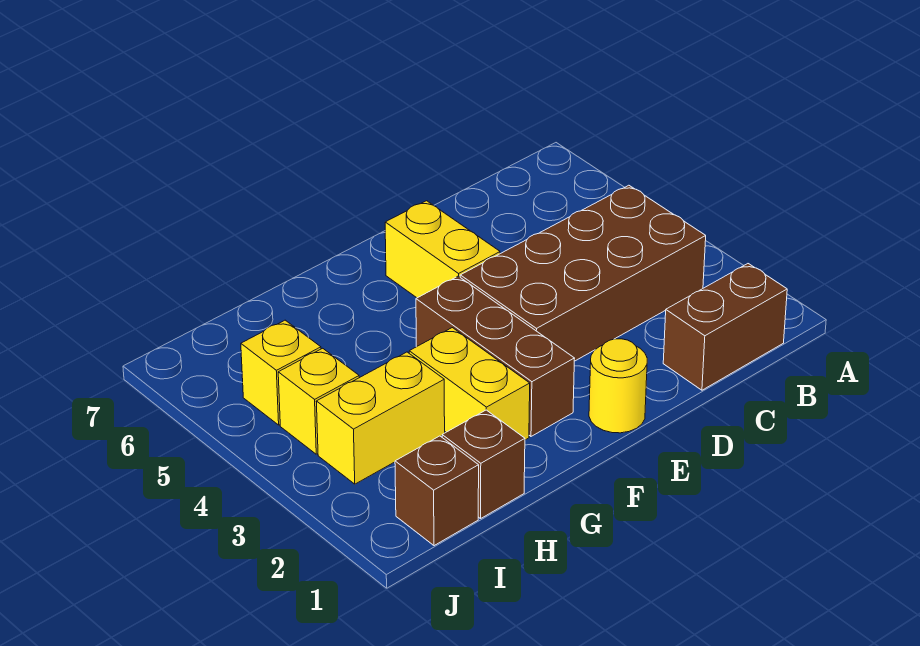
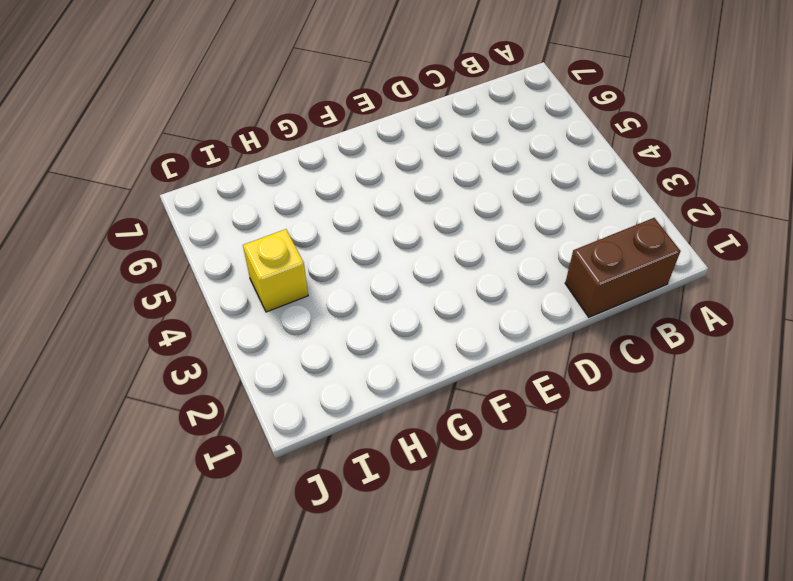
none -> brown brick B3:E4 level 1
none -> yellow round brick E1 level 1

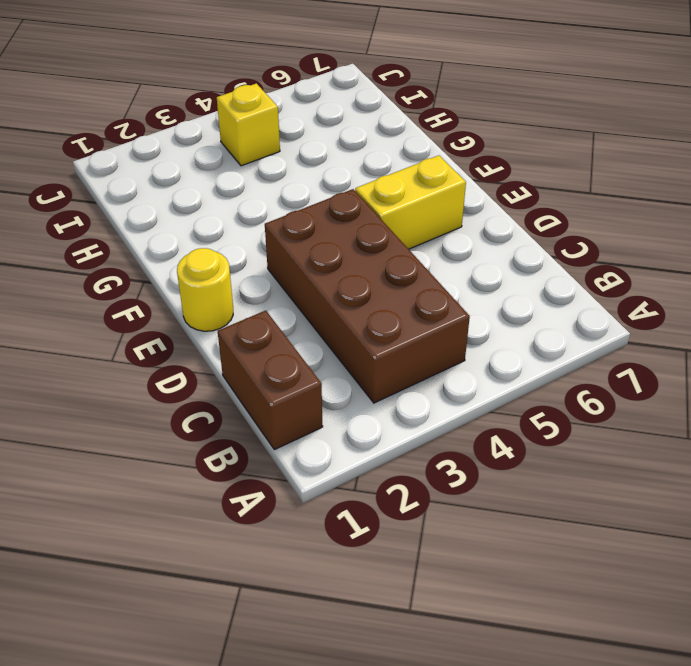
none -> brown brick F2:F4 level 1
none -> yellow brick G2:G3 level 1

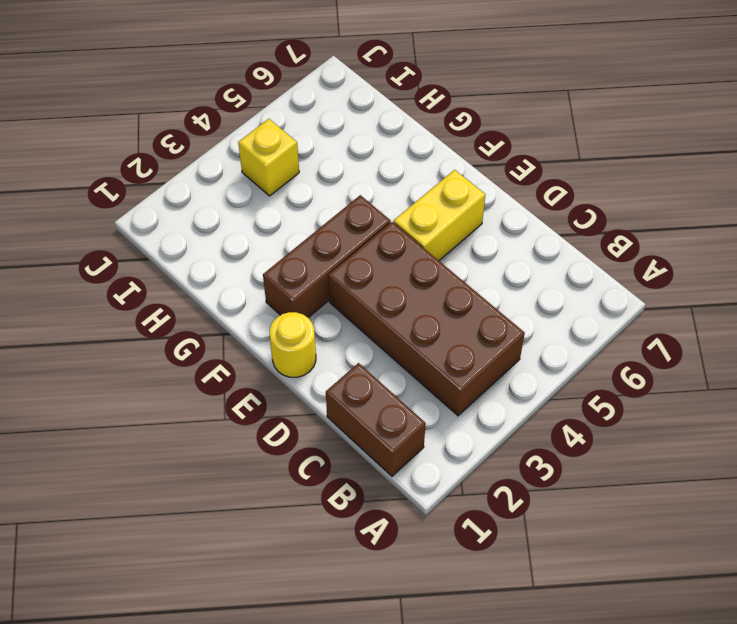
none -> yellow brick G2:G3 level 1
none -> brown brick H1 level 1

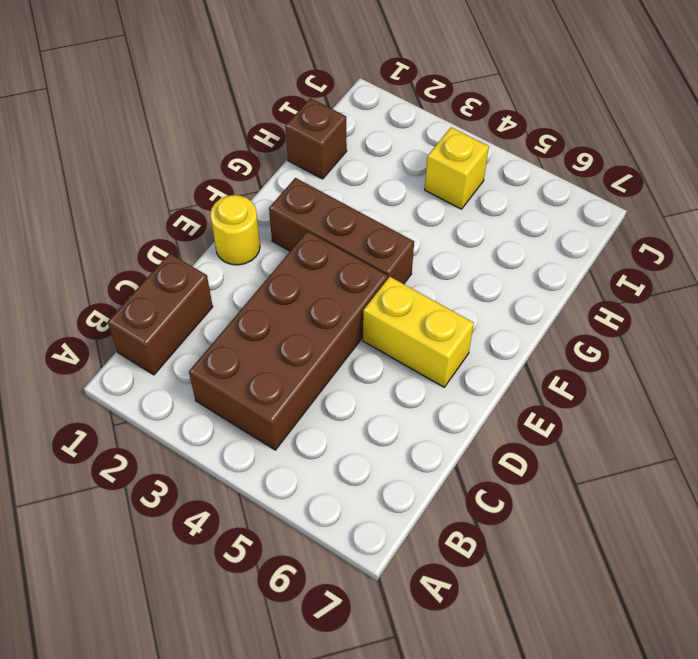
none -> yellow brick G2:G3 level 1
none -> yellow brick H3:I3 level 1

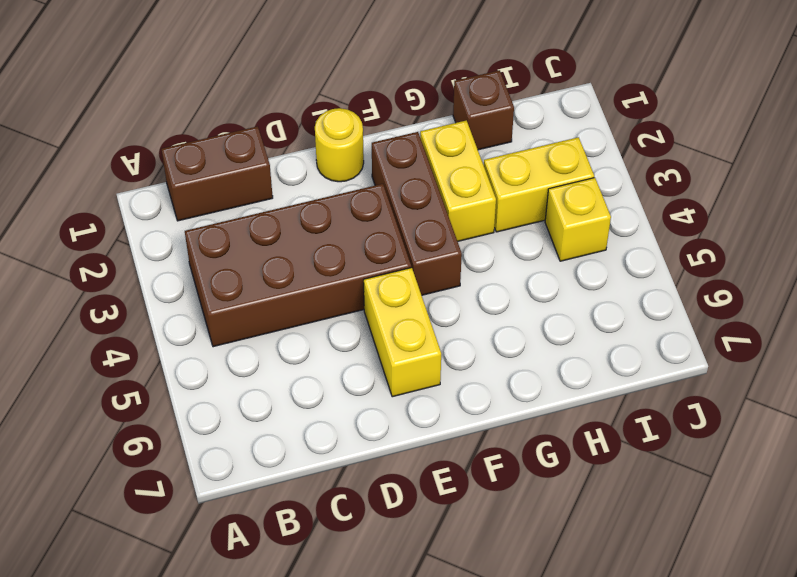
none -> brown brick I1 level 1
none -> yellow brick I5 level 1

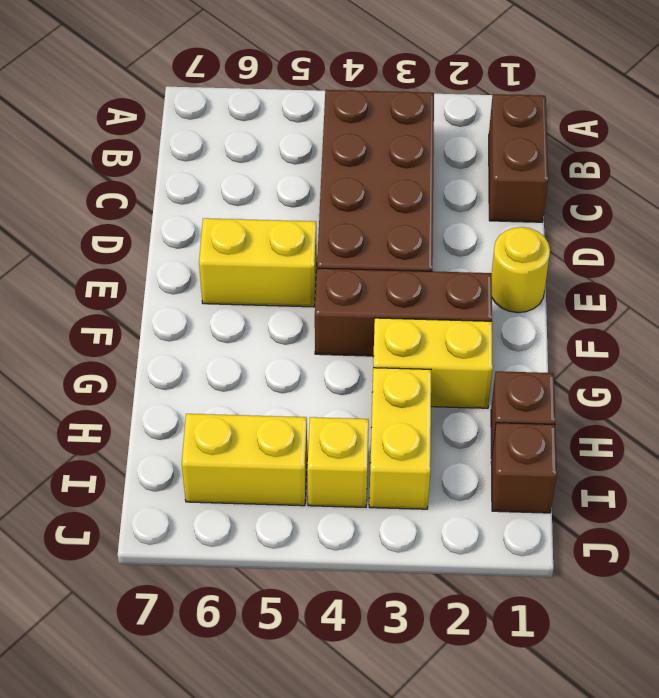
yellow brick I5:I6 level 1 -> yellow brick I5 level 1

